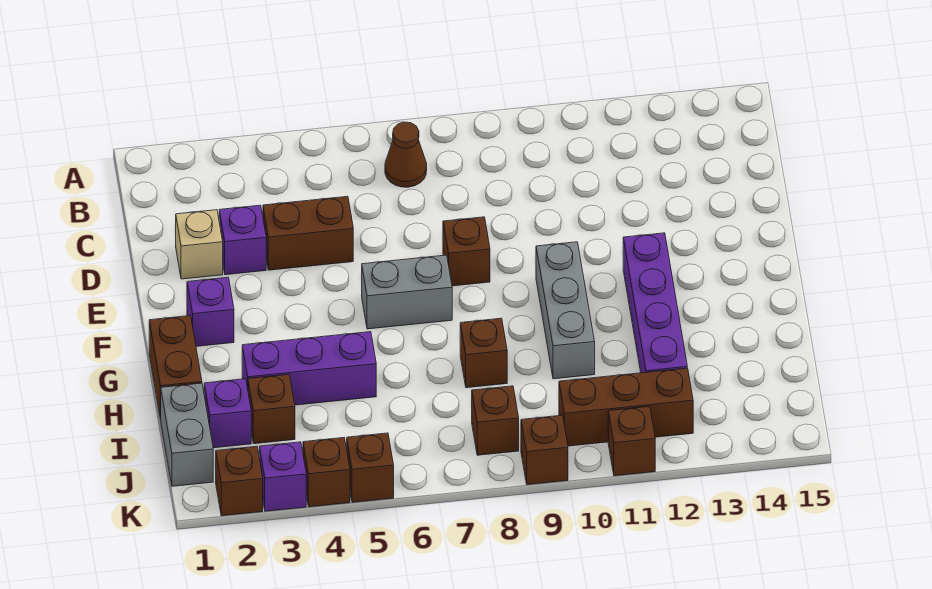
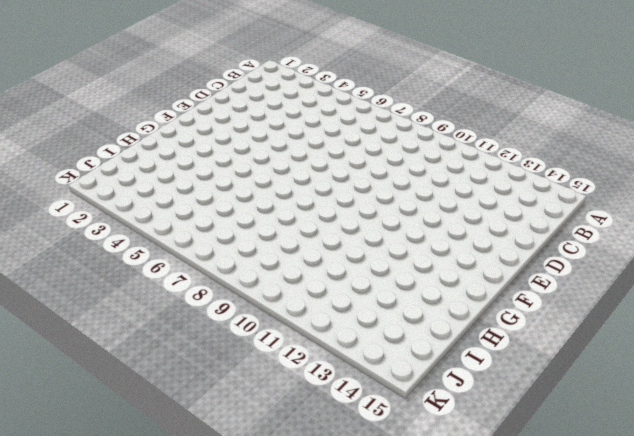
none -> brown cone B7 level 1
none -> tan brick D2 level 1
none -> purple brick D3 level 1

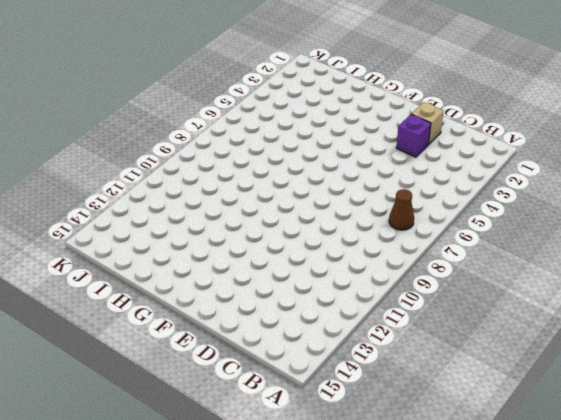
none -> brown brick D4:D5 level 1
none -> brown brick E8 level 1
none -> purple brick F2 level 1

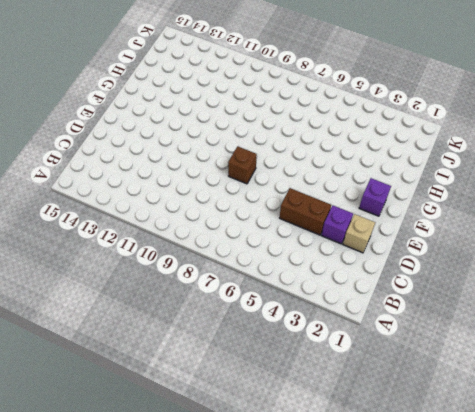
none -> brown cone B7 level 1
none -> grey brick F6:F7 level 1
none -> grey brick F10:H10 level 1

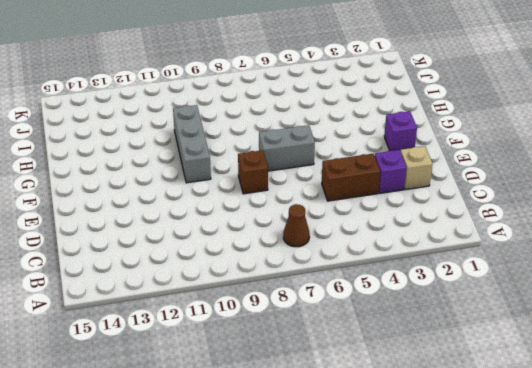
none -> purple brick F12:I12 level 1
none -> brown brick G1:H1 level 1
none -> purple brick H3:H5 level 1

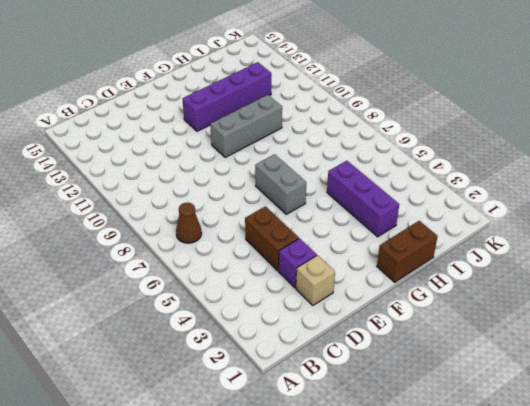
none -> brown brick E8 level 1
none -> purple brick F2 level 1
none -> brown brick H8 level 1

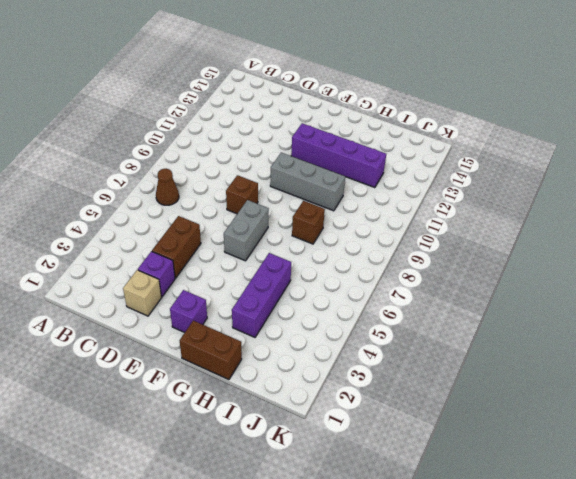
none -> grey brick I1:J1 level 1
none -> purple brick I2 level 1
none -> brown brick I3 level 1

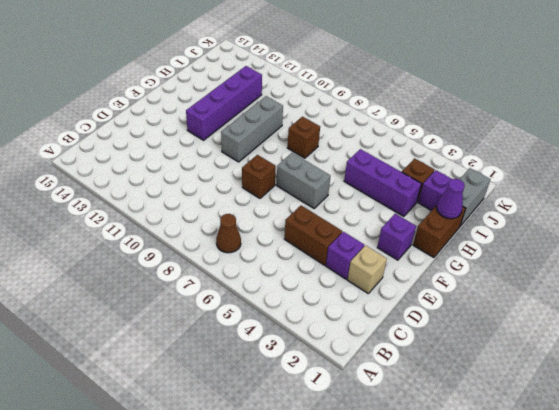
purple cone H1 level 2 -> none
none -> brown brick J8 level 1
none -> brown brick J10:J12 level 1
none -> brown brick K2 level 1

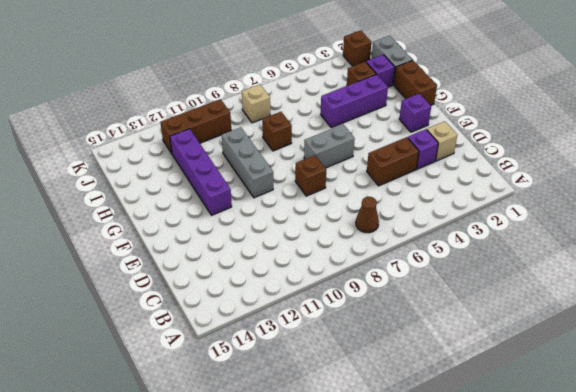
tan brick J8 level 1 -> brown brick J8 level 1
none -> purple brick K3 level 1
none -> brown brick K4 level 1
none -> brown brick K5 level 1

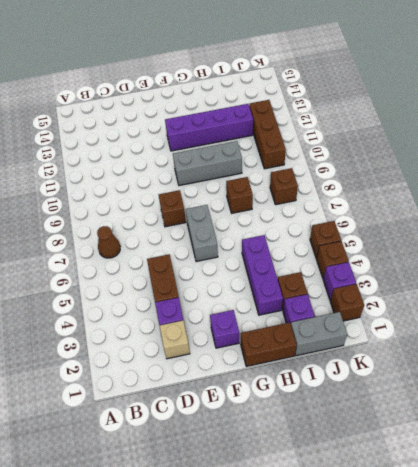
none -> brown brick K9 level 1
none -> brown brick K11 level 1

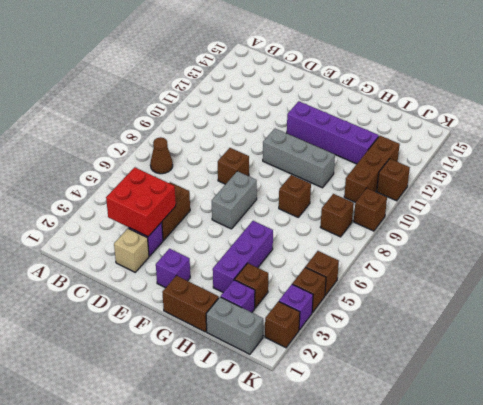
red brick C3:D4 level 2 -> none

